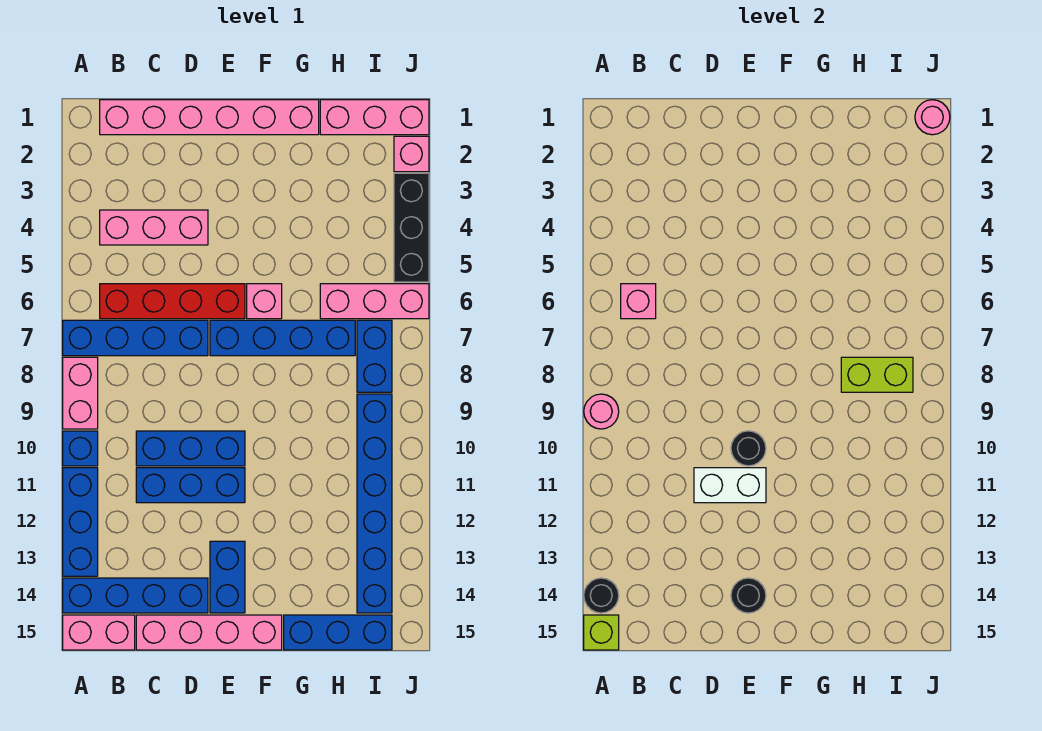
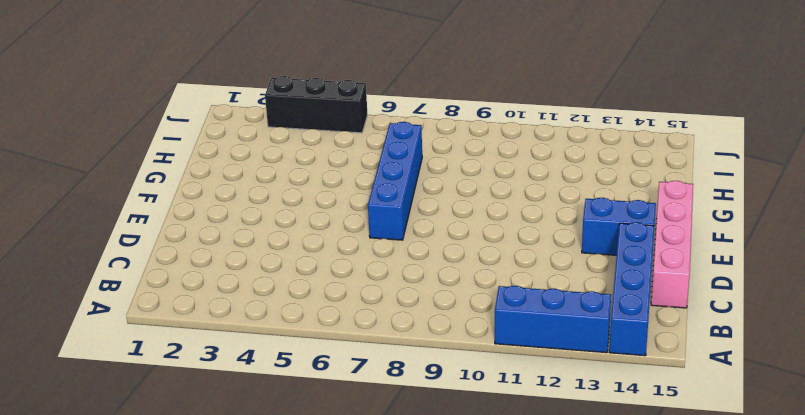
none -> blue brick A7:D7 level 1
none -> pink brick A8:A9 level 1
none -> blue brick A10 level 1
none -> pink brick A15:B15 level 1

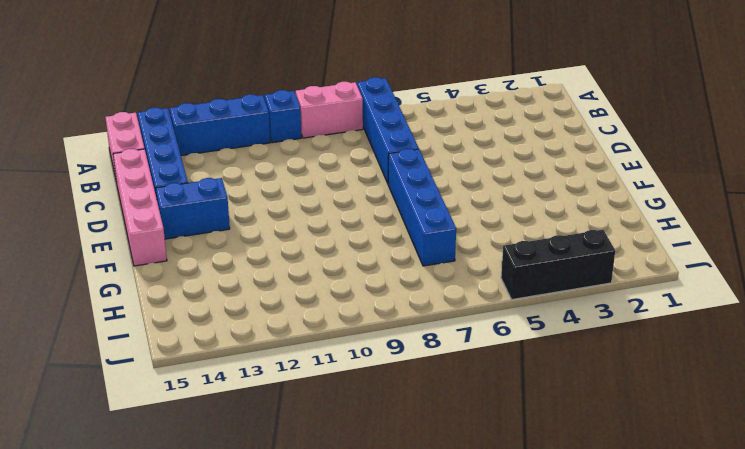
none -> pink brick B1:G1 level 1
none -> pink brick B4:D4 level 1
none -> red brick B6:E6 level 1
none -> blue brick C10:E10 level 1

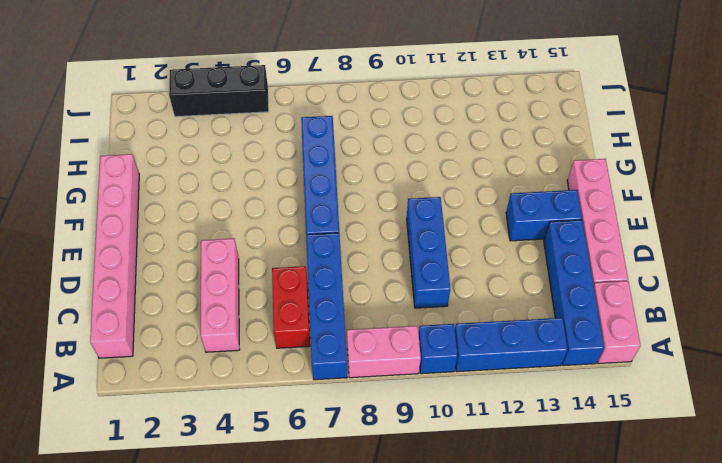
red brick B6:C6 level 1 -> red brick B6:E6 level 1
none -> blue brick C11:E11 level 1
none -> pink brick F6 level 1
none -> blue brick G15:I15 level 1
none -> pink brick H1:J1 level 1

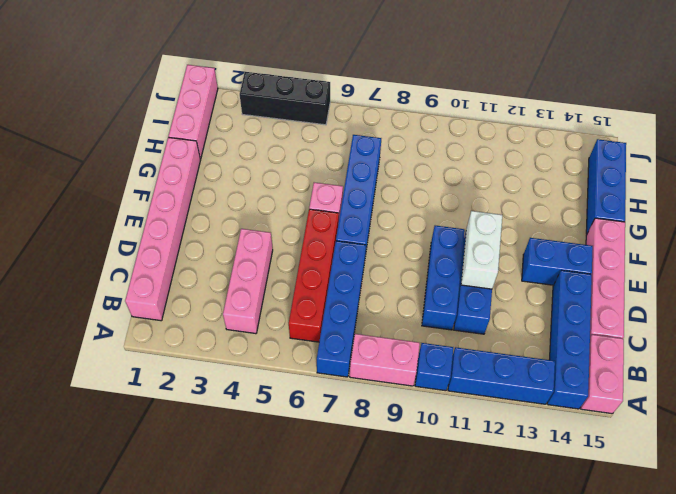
none -> pink brick H6:J6 level 1
none -> blue brick I7:I8 level 1
none -> blue brick I9:I14 level 1
none -> pink brick J2 level 1

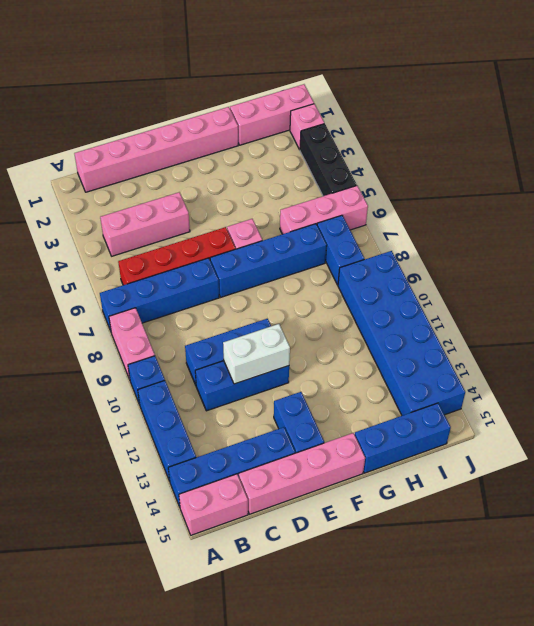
blue brick I9:J14 level 1 -> blue brick I9:I14 level 1
none -> pink round brick A9 level 2
none -> black round brick A14 level 2
none -> lime brick A15 level 2
none -> pink brick B6 level 2

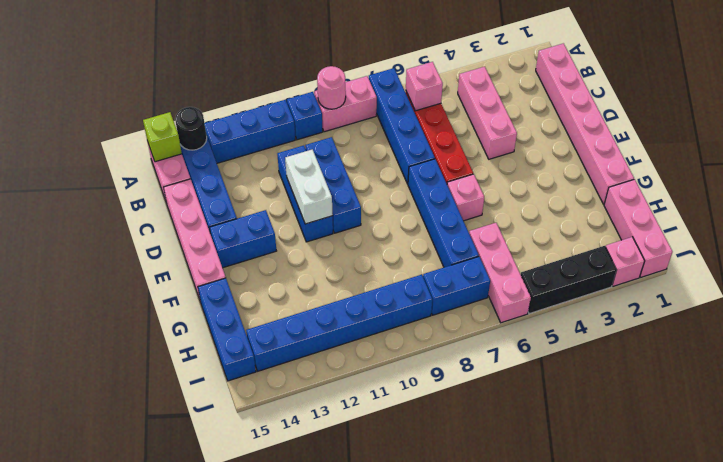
none -> black round brick E10 level 2
none -> black round brick E14 level 2
none -> lime brick H8:I8 level 2
none -> pink round brick J1 level 2

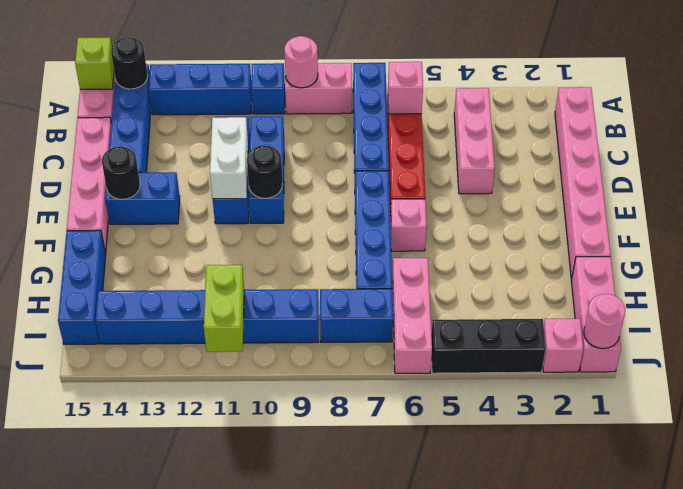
lime brick I11:J11 level 2 -> lime brick H8:I8 level 2

